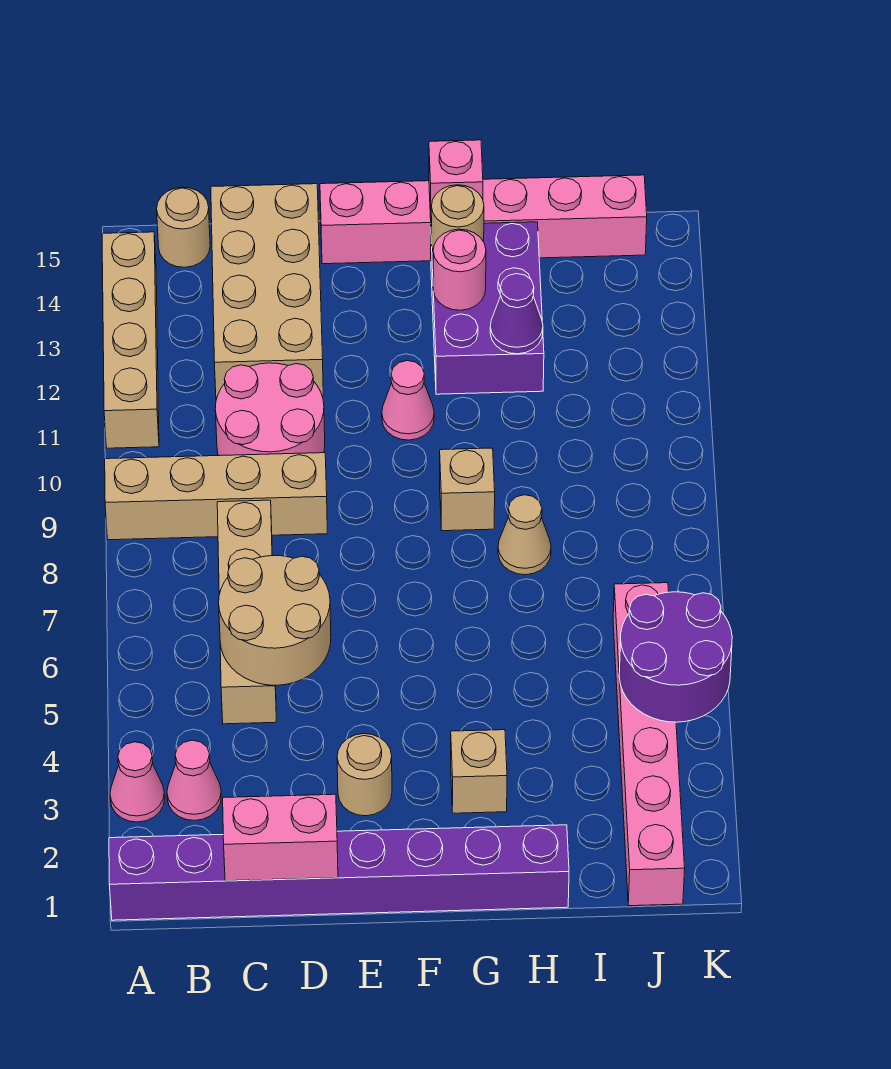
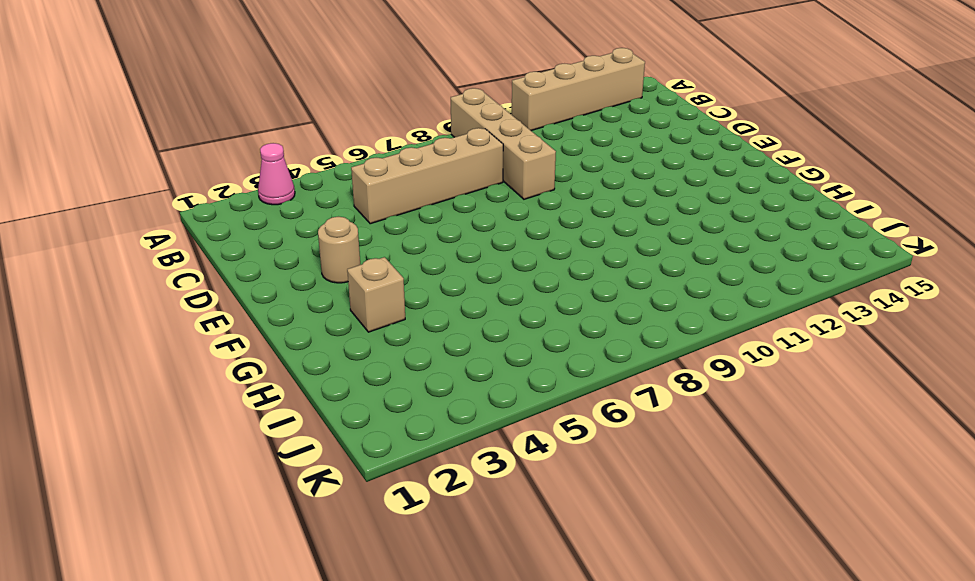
none -> purple brick A1:H1 level 1
none -> pink cone B3 level 1
none -> tan round brick B15 level 1

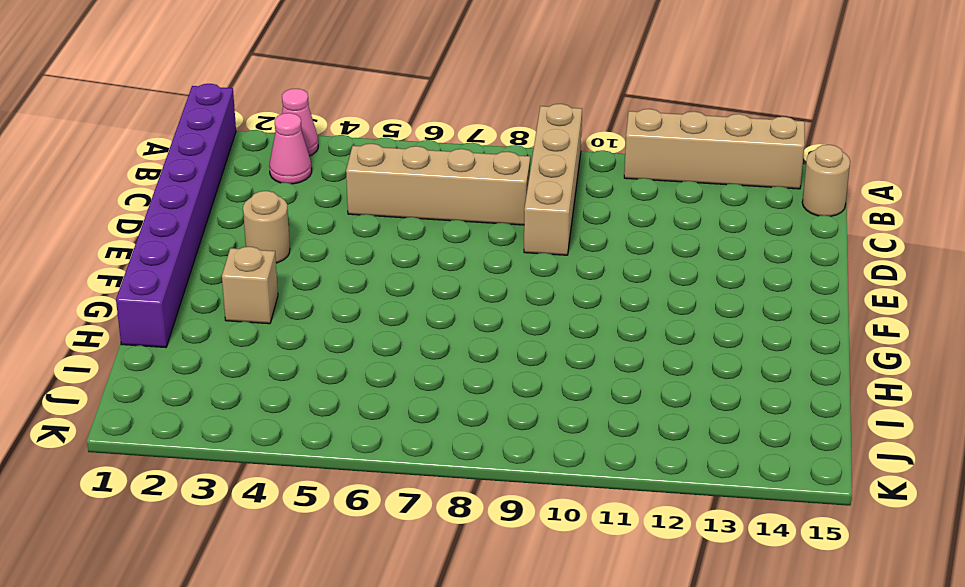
none -> pink round brick C10:D11 level 1
none -> tan brick C12:D15 level 1
none -> pink brick E15:J15 level 1

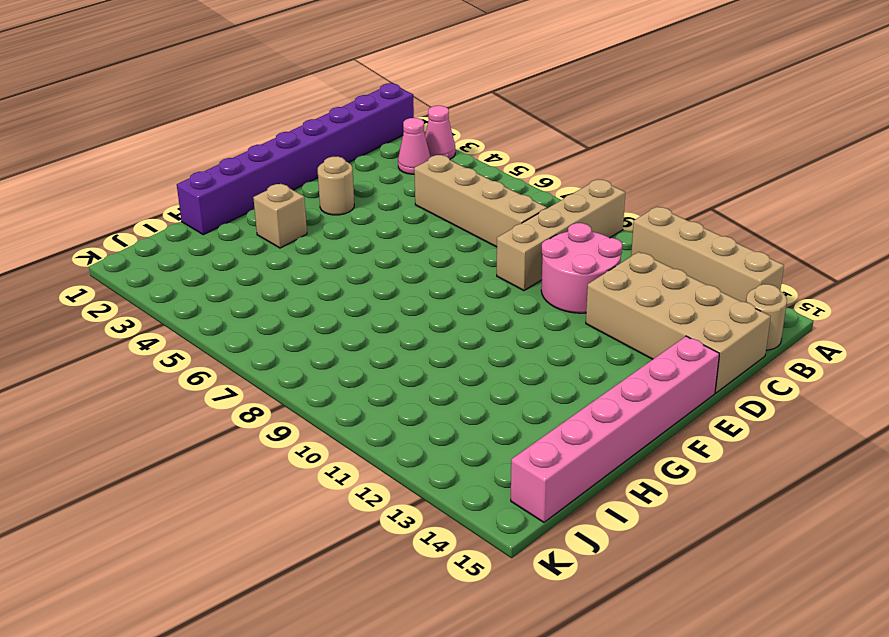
none -> pink cone F11 level 1
none -> tan brick G9 level 1
none -> purple brick G12:H14 level 1

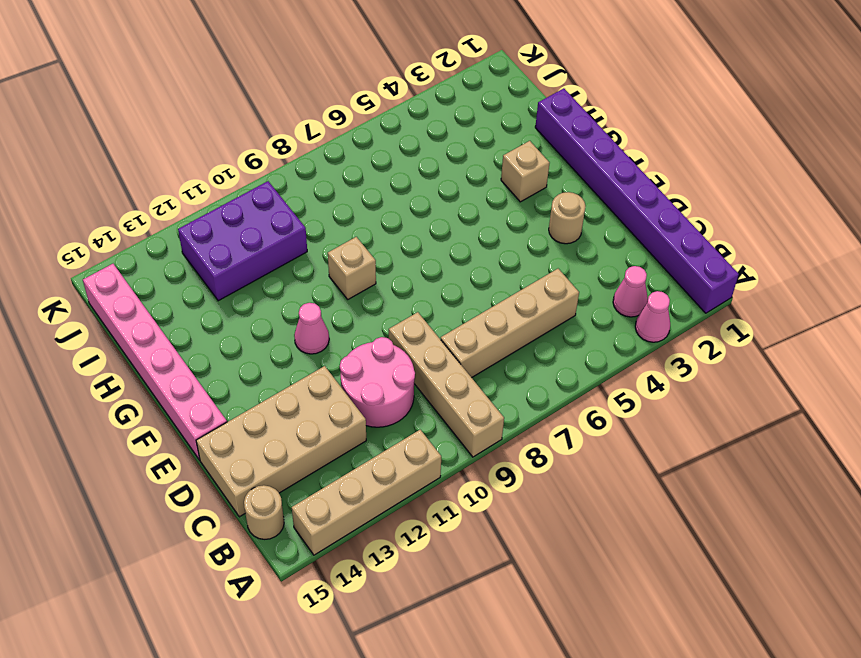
purple brick I10:J12 level 1 -> purple brick G12:H14 level 1
none -> tan cone H8 level 1
none -> pink brick J1:J6 level 1
none -> pink brick C1:D1 level 2

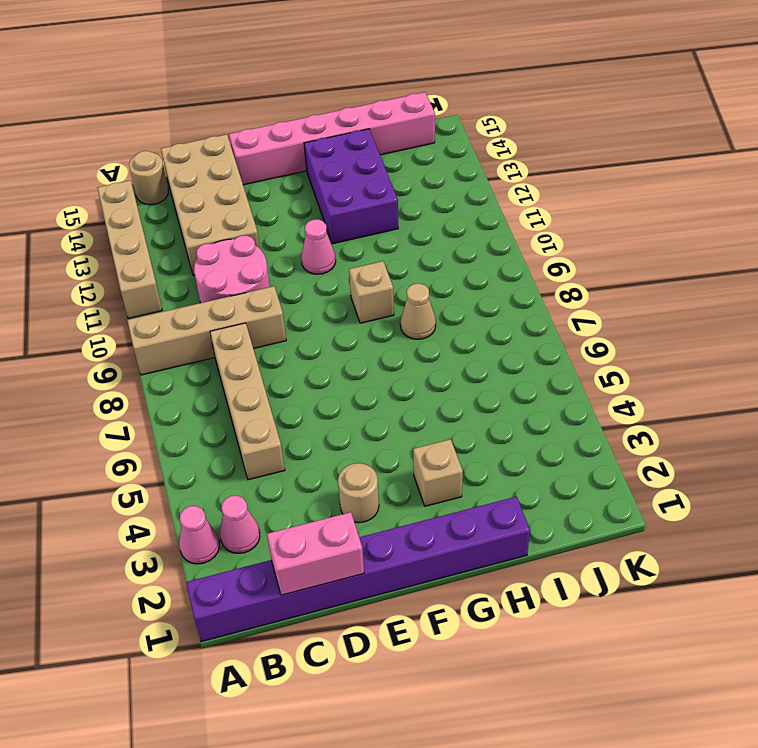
none -> pink brick J1:J6 level 1
none -> tan round brick C5:D6 level 2
none -> pink round brick G13 level 2

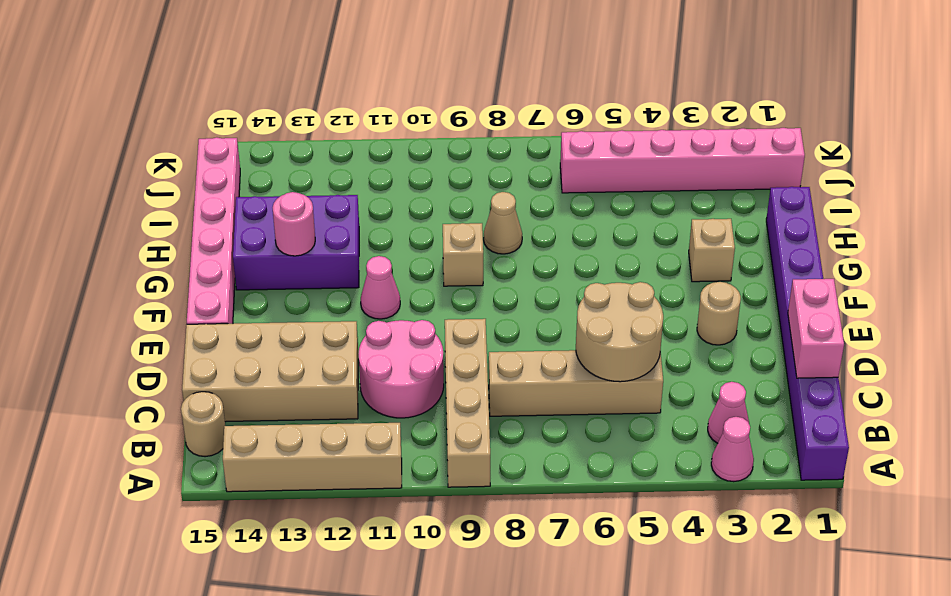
none -> tan round brick G14 level 2
none -> pink brick G15 level 2
none -> purple cone H12 level 2

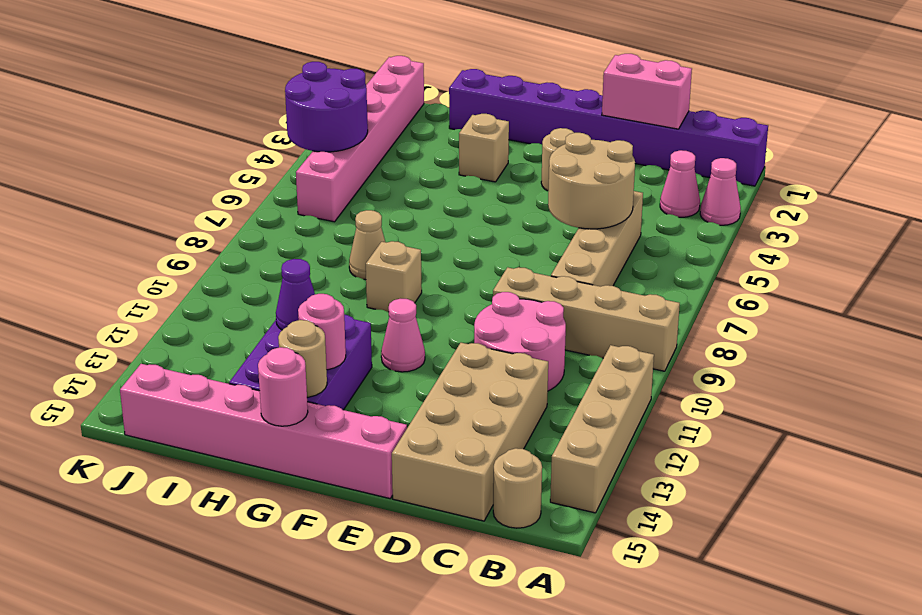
pink round brick G15 level 2 -> pink brick G15 level 2

